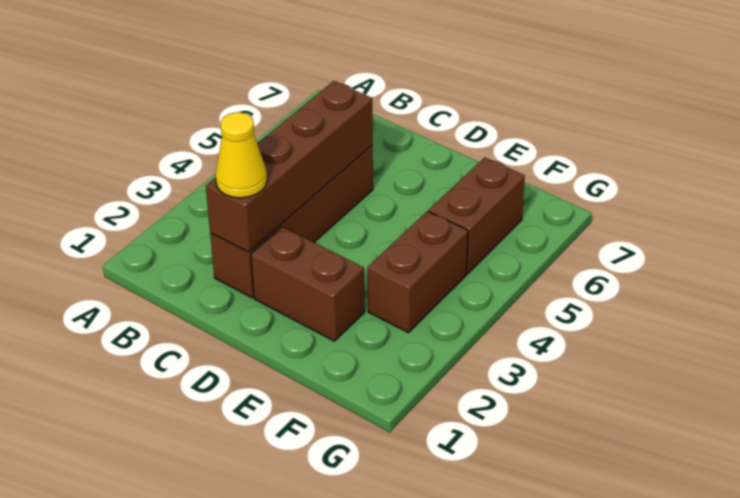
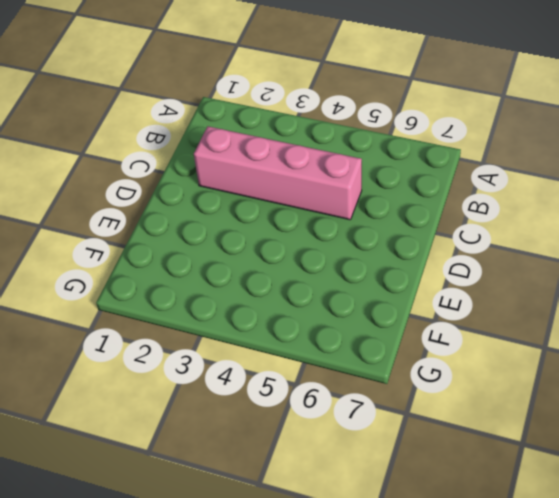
pink brick C2:C5 level 1 -> brown brick C2:C5 level 1
none -> brown brick D2:E2 level 1
none -> brown brick F3:F4 level 1

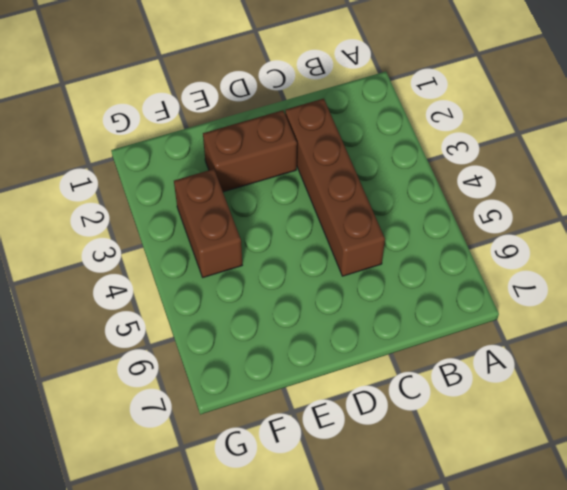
none -> brown brick F5:F6 level 1
none -> brown brick C2:C5 level 2

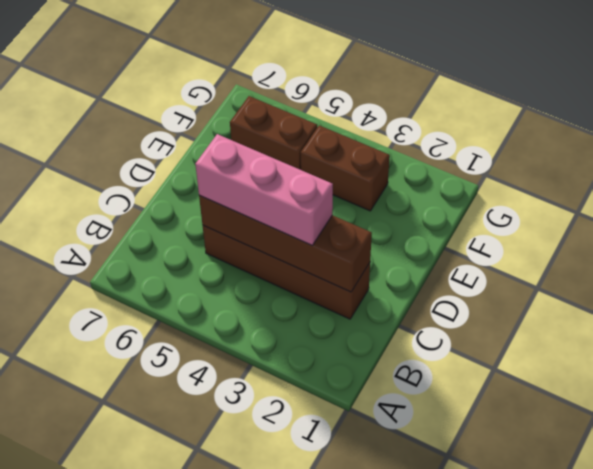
pink brick C3:C5 level 3 -> none
none -> brown brick D2:E2 level 1
none -> yellow cone C2 level 3

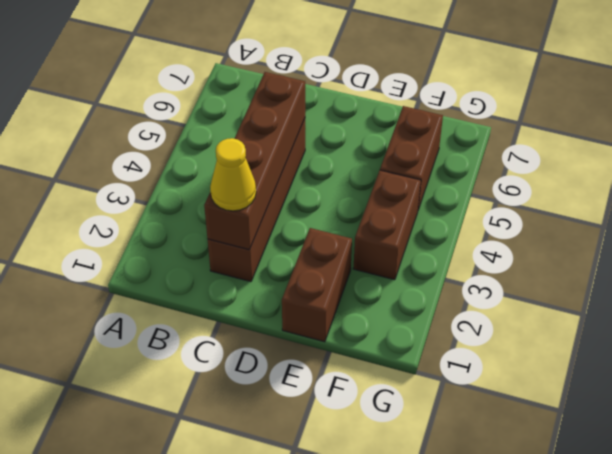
brown brick E1:E2 level 1 -> brown brick D2:E2 level 1

